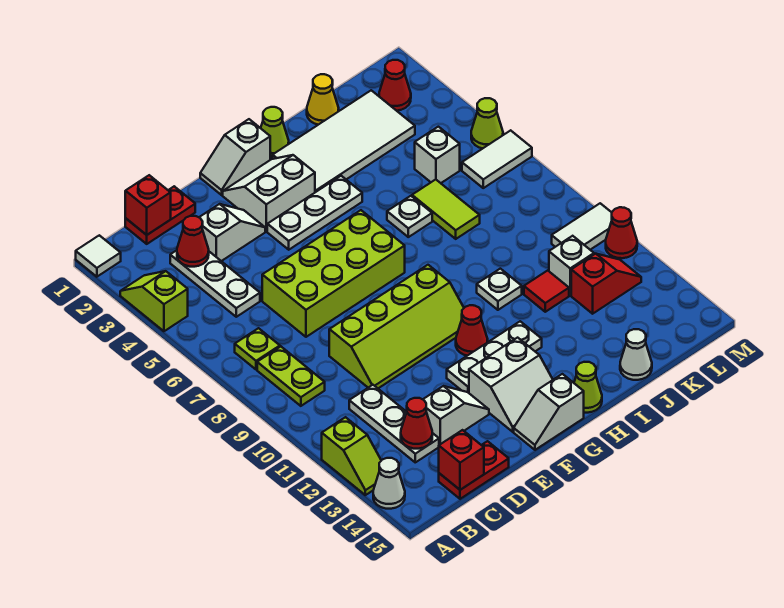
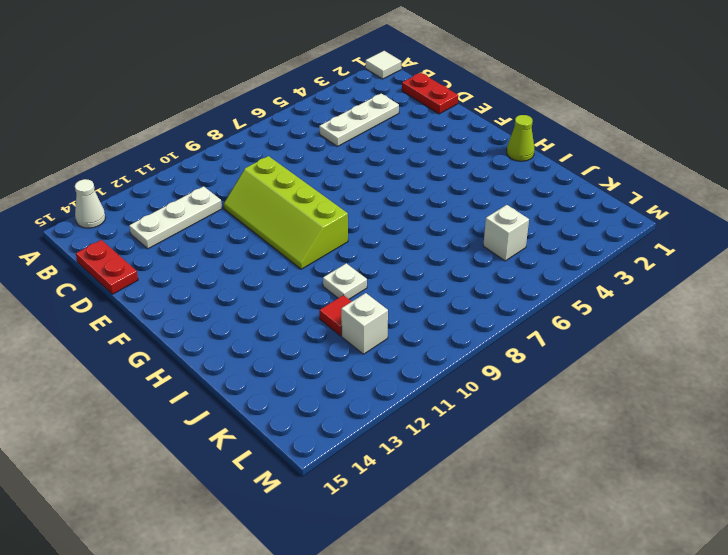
none -> lime slope A3:A4 level 1 top 4
none -> lime slope A12:A13 level 1 top 12
none -> lime plate B7 level 1
none -> lime plate B8:B9 level 1

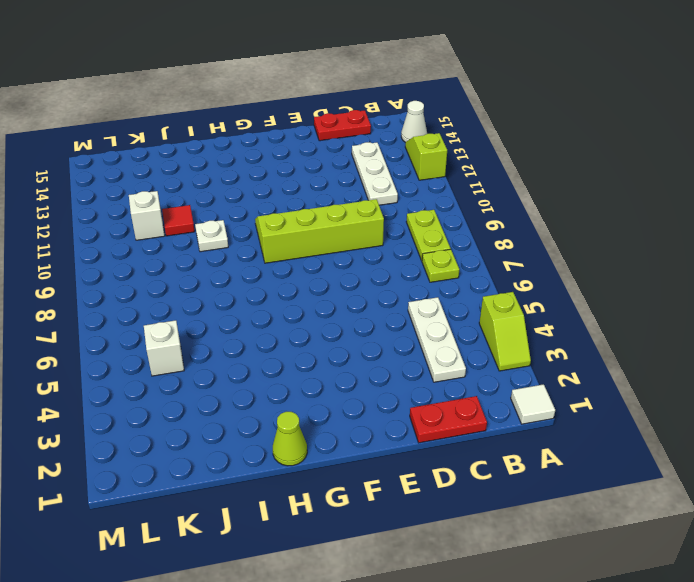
none -> white slope D3:E3 level 1 top D
none -> lime brick D6:G7 level 1
none -> white slope D13:E13 level 1 top D
none -> white slope F1:G1 level 1 top G

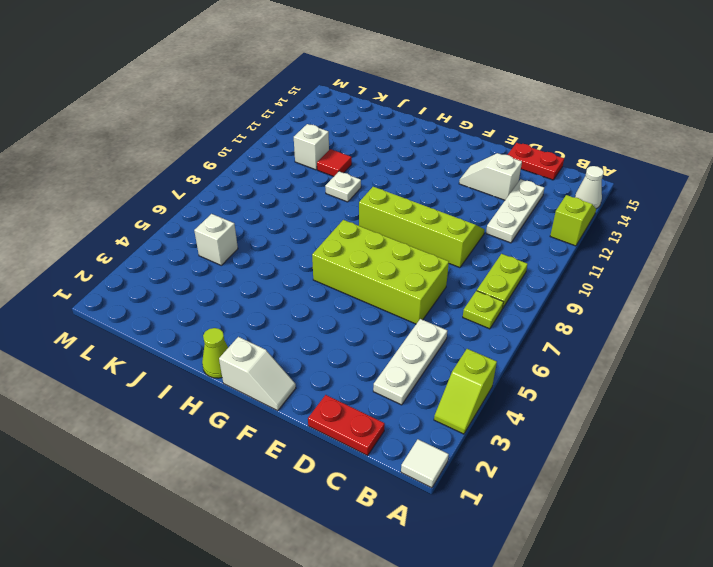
none -> white slope D3:E3 level 1 top D
none -> white slope F2:G3 level 1 top 3
none -> white plate F4:H4 level 1
none -> white plate F12:H12 level 1

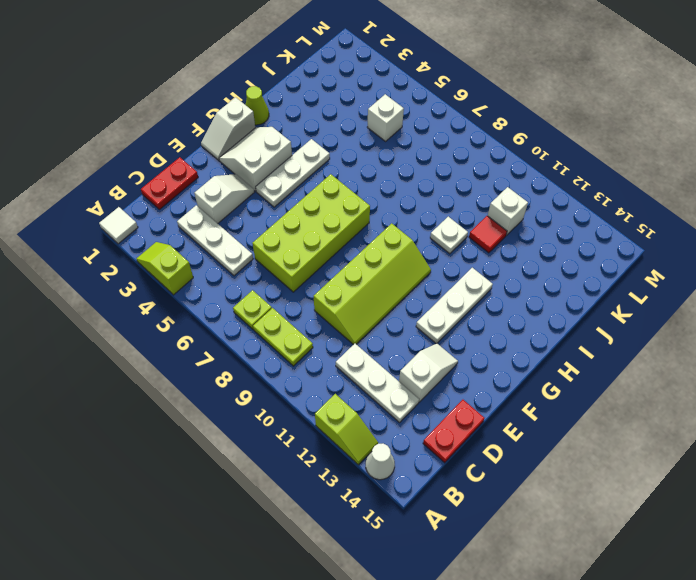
none -> white slope F13:G14 level 1 top 13
none -> white slope F15:G15 level 1 top G
none -> red cone G11 level 1
none -> white tile H2:K3 level 1

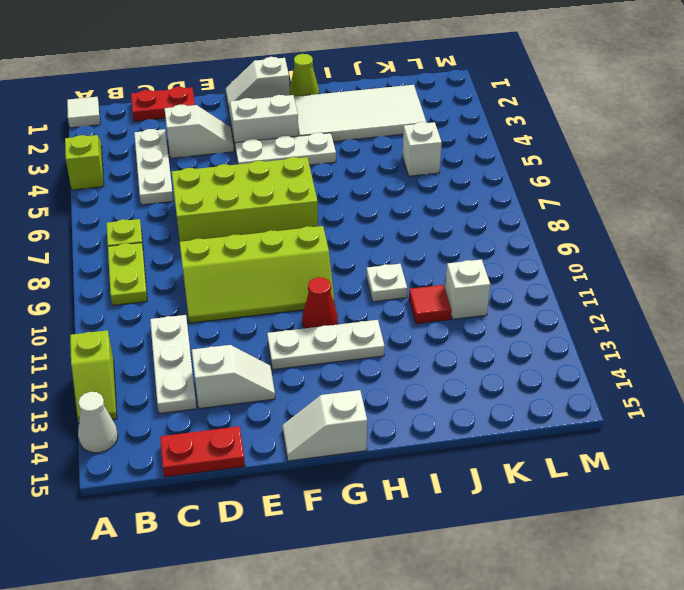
none -> white slope F13:G14 level 1 top 13
none -> lime cone H15 level 1
none -> white plate I6 level 1
none -> yellow cone J1 level 1

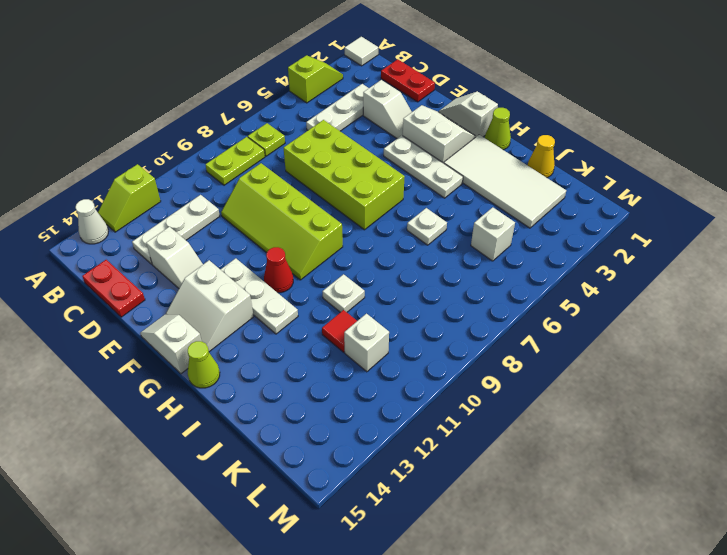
none -> lime tile J6:J7 level 1
none -> white cone J15 level 1
none -> red slope K12:L12 level 1 top K
none -> red cone L2 level 1

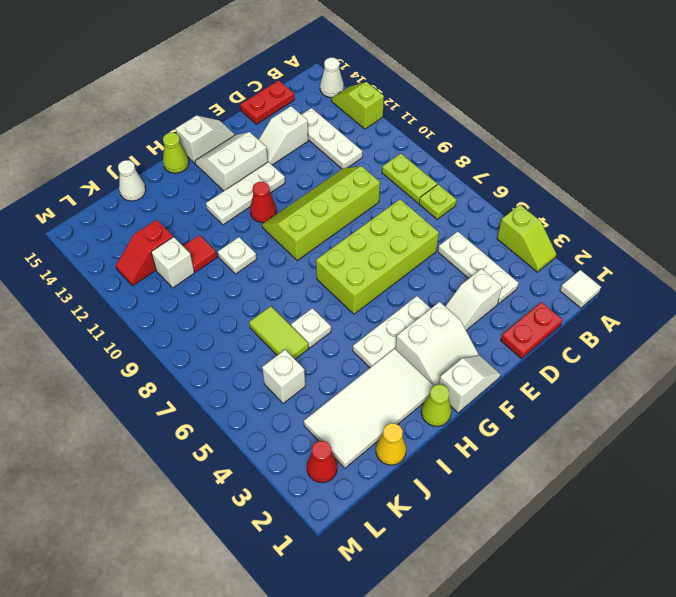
none -> white tile L6:M6 level 1
none -> white tile L10:M10 level 1
none -> lime cone M5 level 1
none -> red cone M11 level 1

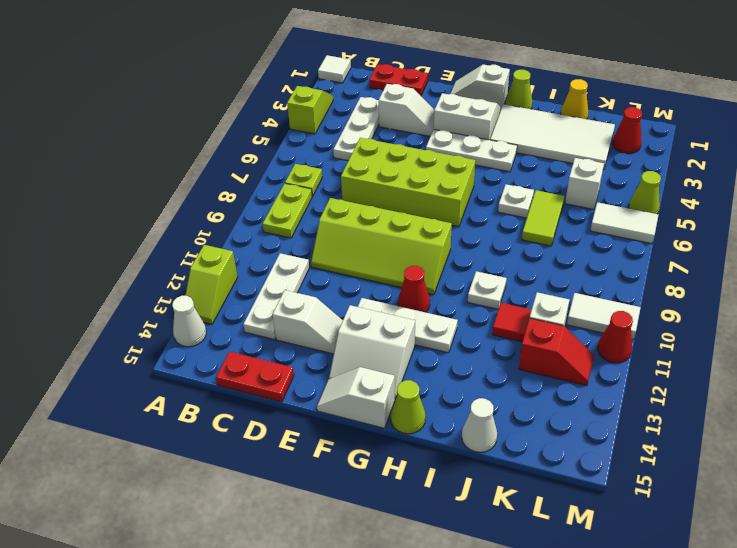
none -> red brick C1 level 2
none -> red cone C3 level 2
none -> red cone C13 level 2
none -> red brick C15 level 2

